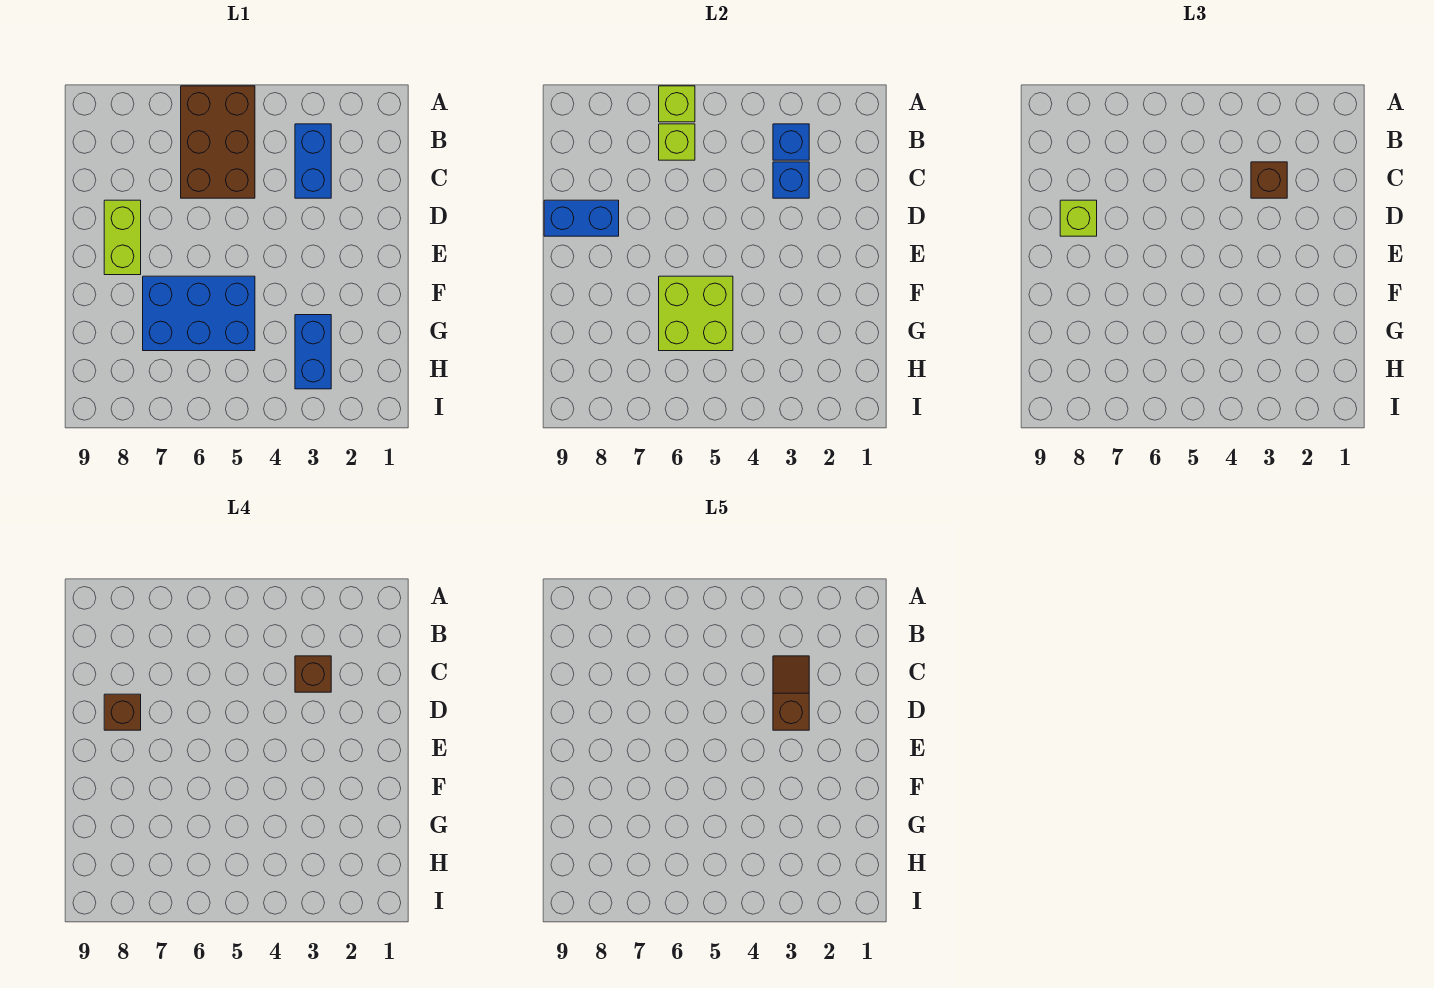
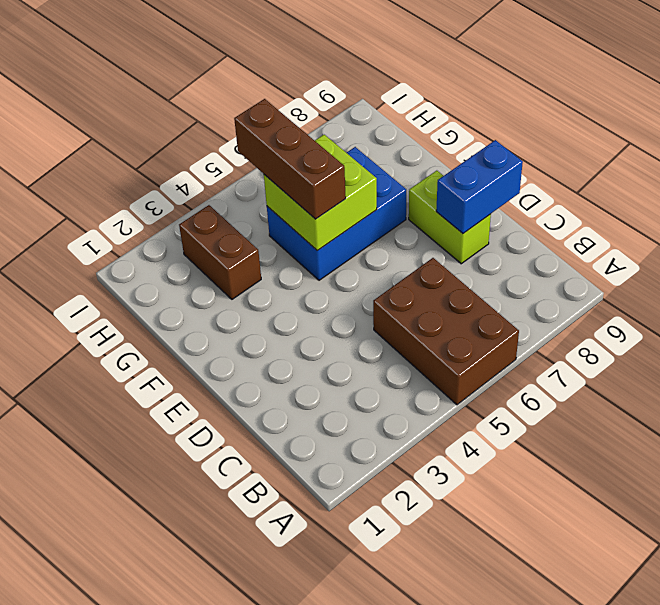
brown brick F5:H5 level 3 -> none
brown brick G3:H3 level 1 -> blue brick G3:H3 level 1
none -> blue brick B3:C3 level 1
none -> lime brick A6 level 2
none -> blue brick B3 level 2

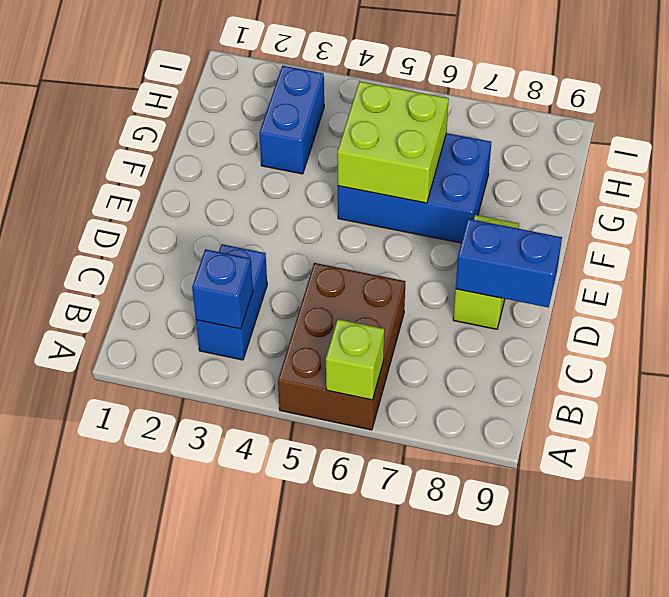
none -> lime brick B6 level 2
none -> blue brick C3 level 2
none -> brown brick C3 level 3

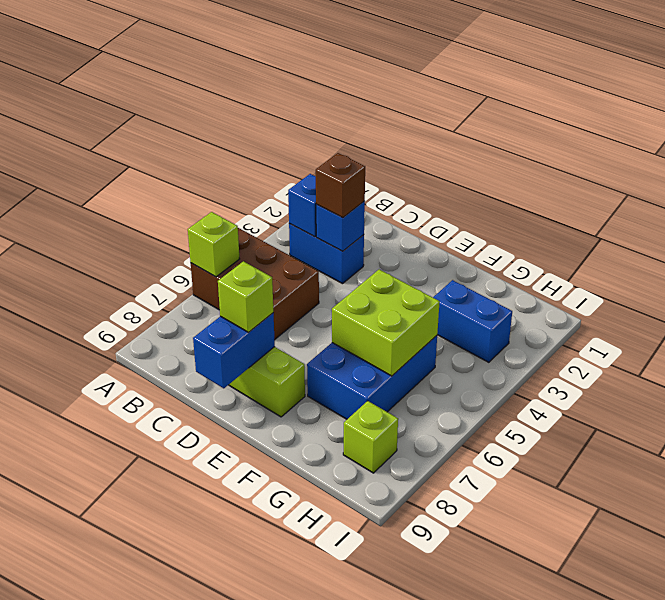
lime brick H8 level 1 -> lime brick B6 level 2
none -> brown brick C3 level 4
none -> brown brick D8 level 4
none -> brown slope C3:D3 level 5 top D

